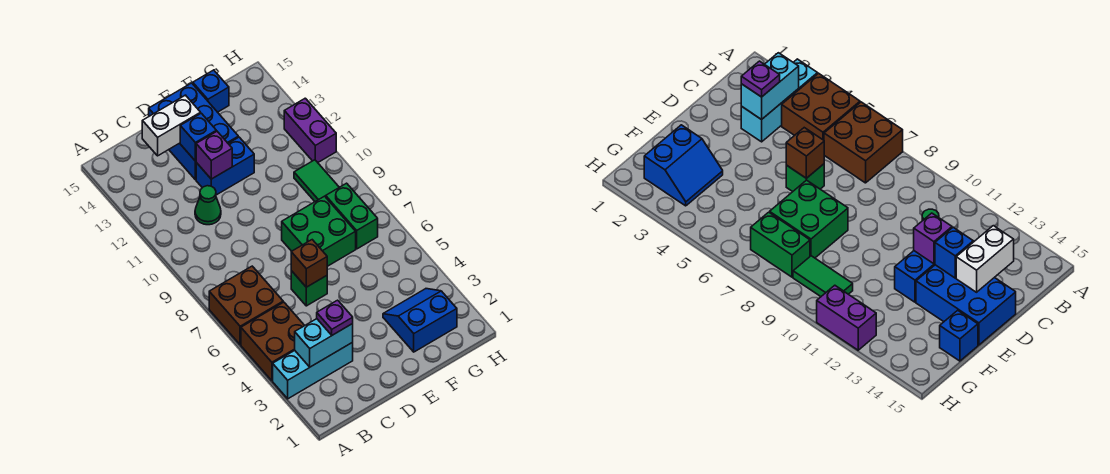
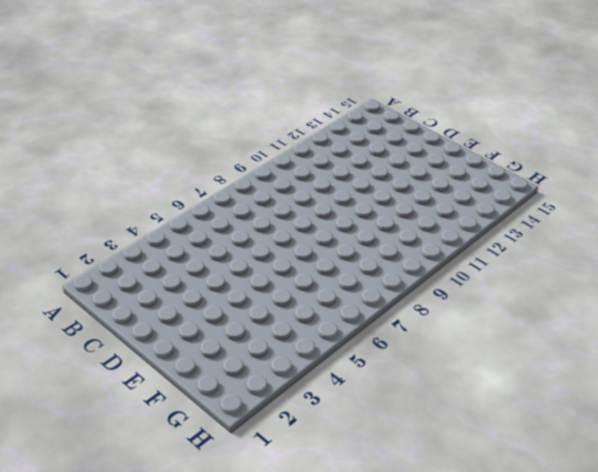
none -> cyan brick A3:C3 level 1
none -> brown brick A4:B5 level 1
none -> brown brick A6:B7 level 1

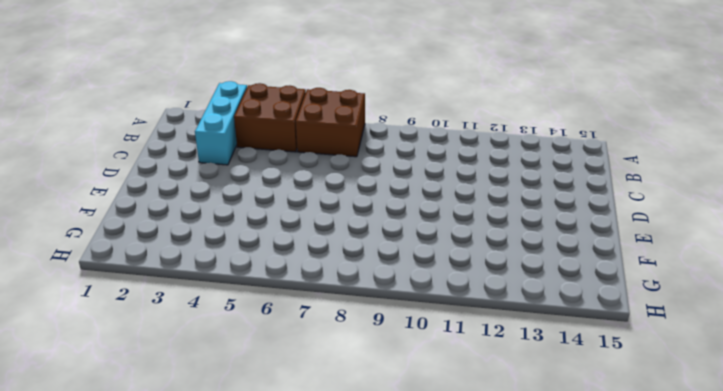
none -> green cone C11 level 1
none -> green brick D6 level 1
none -> blue brick D12:E12 level 1

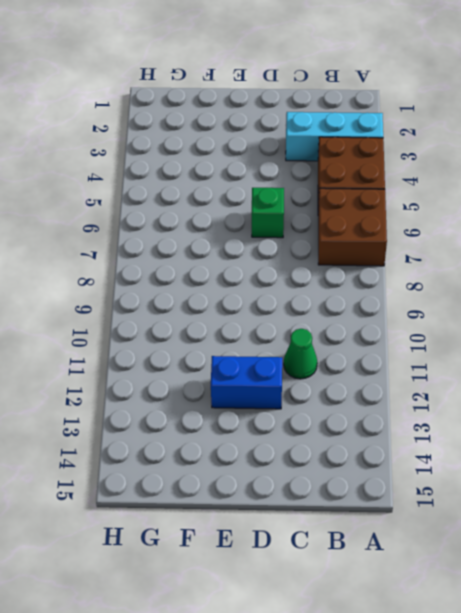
none -> blue brick D13:E15 level 1
none -> green brick E7:F8 level 1
none -> blue slope F2:G3 level 1 top 2

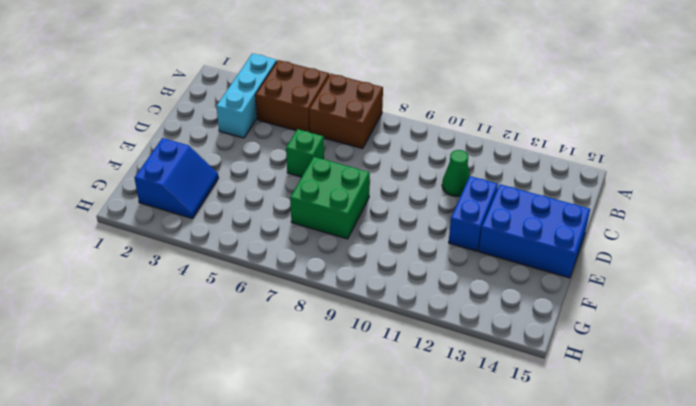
none -> blue brick F15 level 1
none -> green brick G7:G8 level 1
none -> green tile G9:G10 level 1

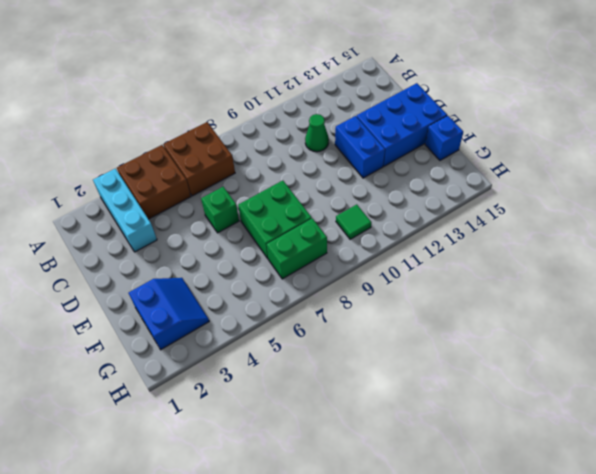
green tile G10 level 1 -> green tile G9:G10 level 1
none -> purple brick H11:H12 level 1
none -> cyan brick B3:C3 level 2
none -> white brick C14:D14 level 2

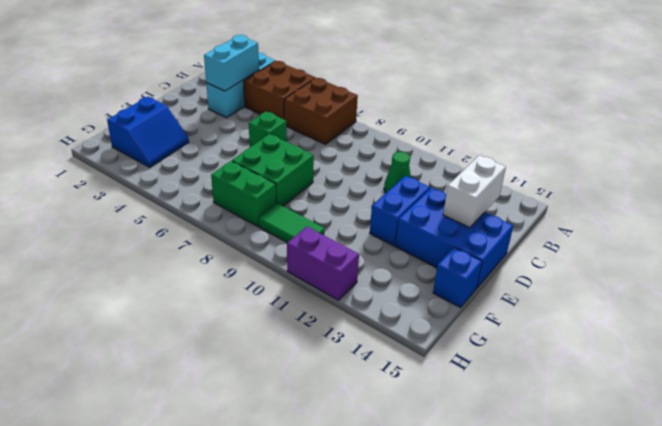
none -> brown brick D6 level 2
none -> purple brick D12 level 2
none -> blue brick D13 level 2

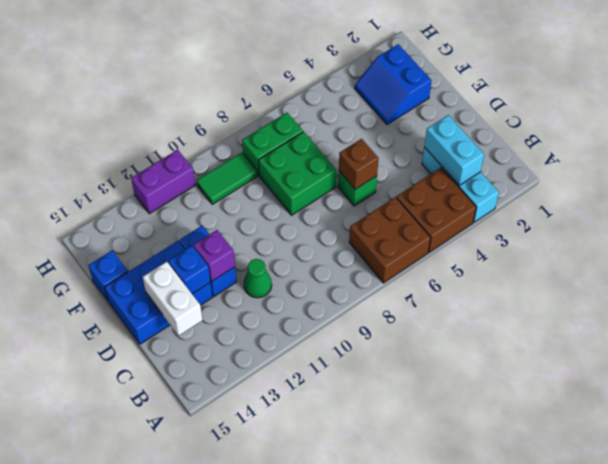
none -> purple plate C3 level 3

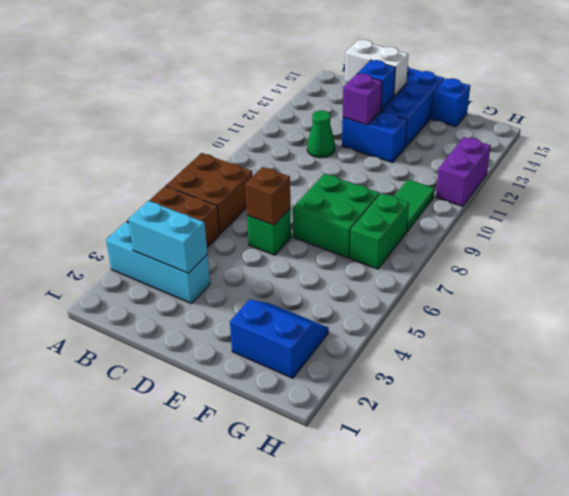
none -> purple plate C3 level 3

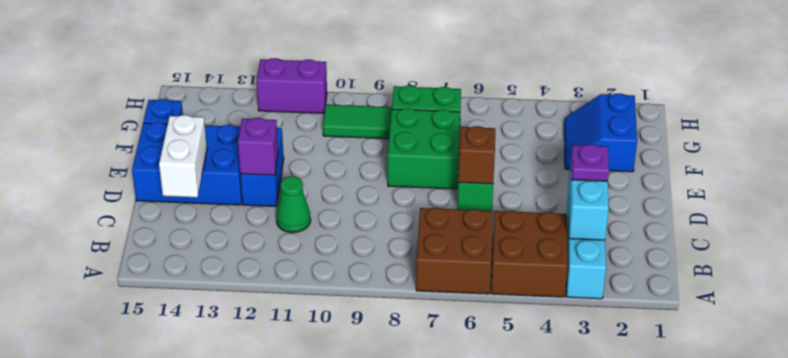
none -> blue brick D13 level 2

